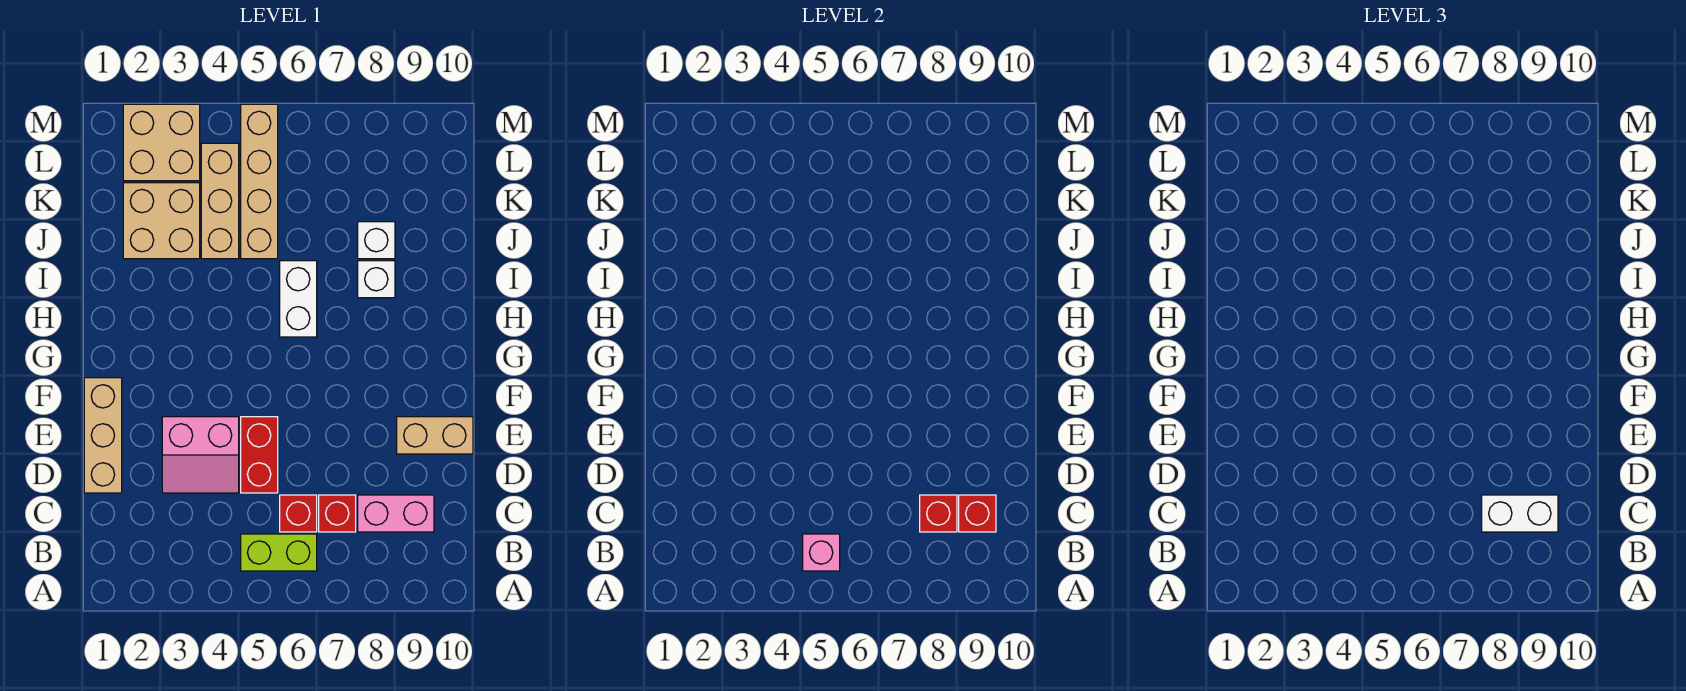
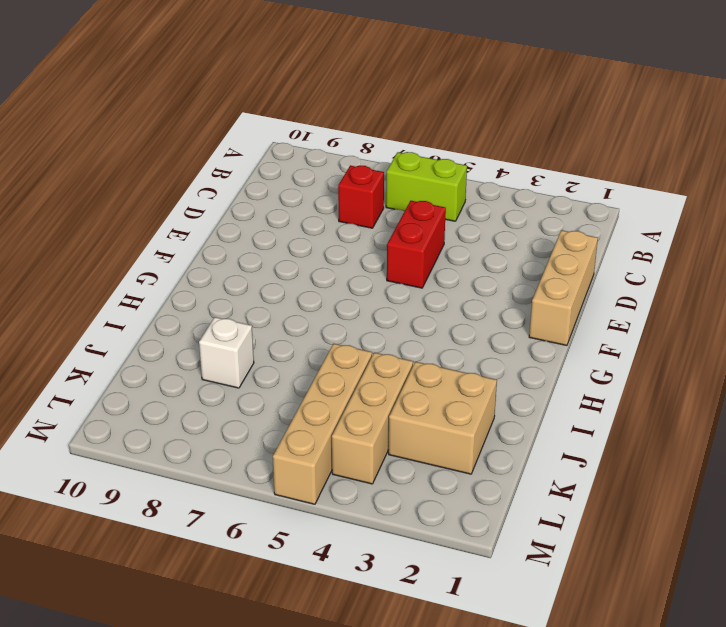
none -> red brick C6 level 1
none -> pink brick C8:C9 level 1
none -> pink slope D3:E4 level 1 top E

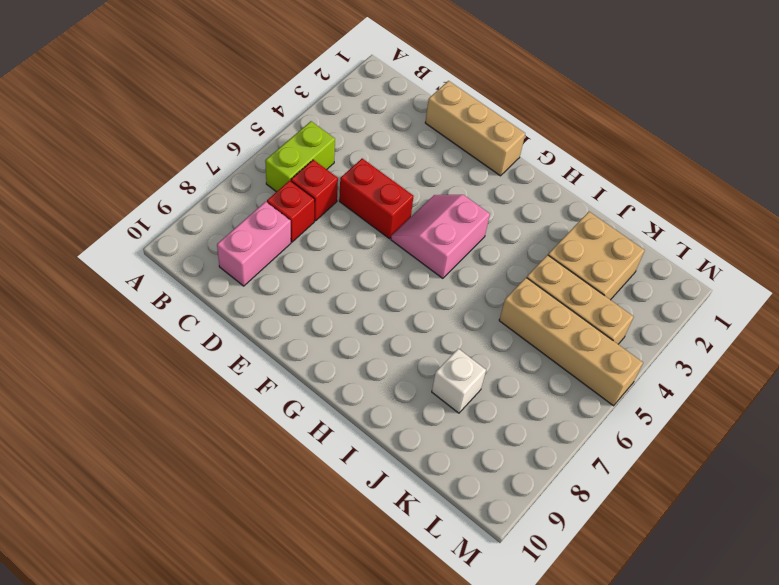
pink slope F4:G5 level 1 top G -> pink slope D3:E4 level 1 top E
none -> tan brick E9:E10 level 1
none -> white brick H6:I6 level 1
none -> white brick I8 level 1

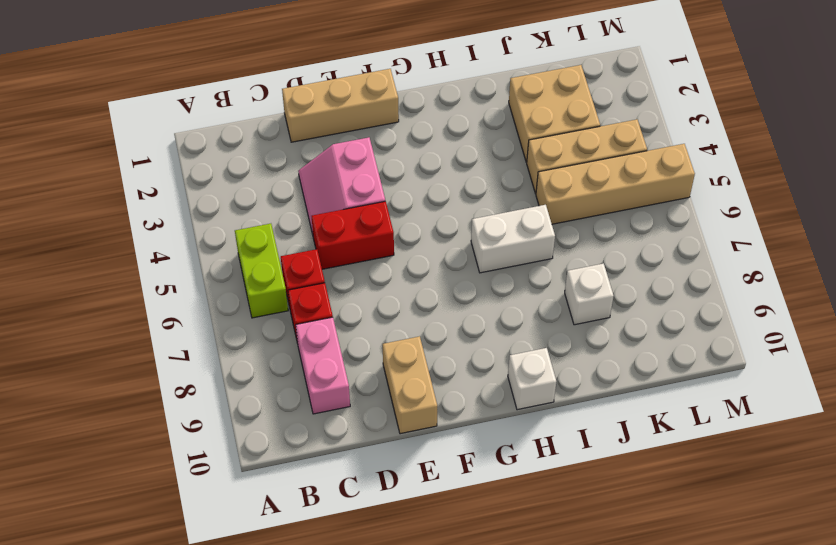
white brick H10 level 1 -> white brick I8 level 1
none -> tan brick L2:M3 level 1
none -> pink brick B5 level 2
none -> red brick C8 level 2

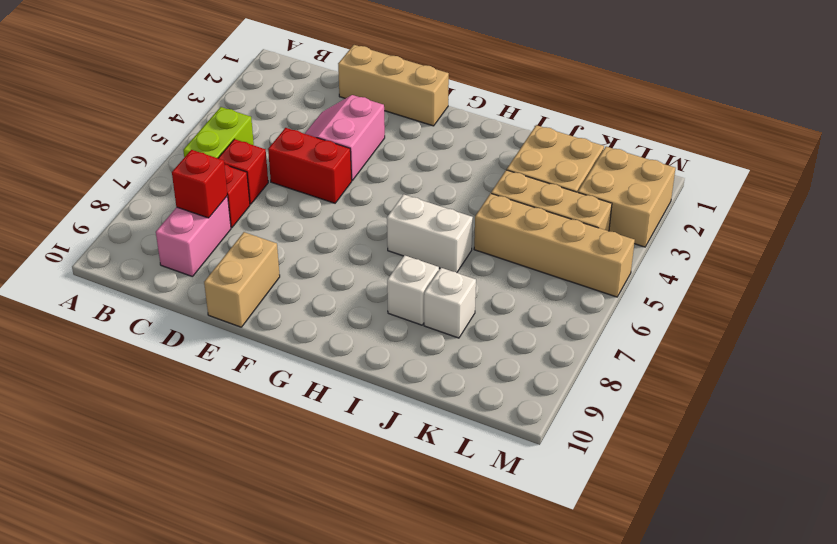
none -> pink brick B5 level 2
none -> red brick C9 level 2
none -> white brick C8:C9 level 3

